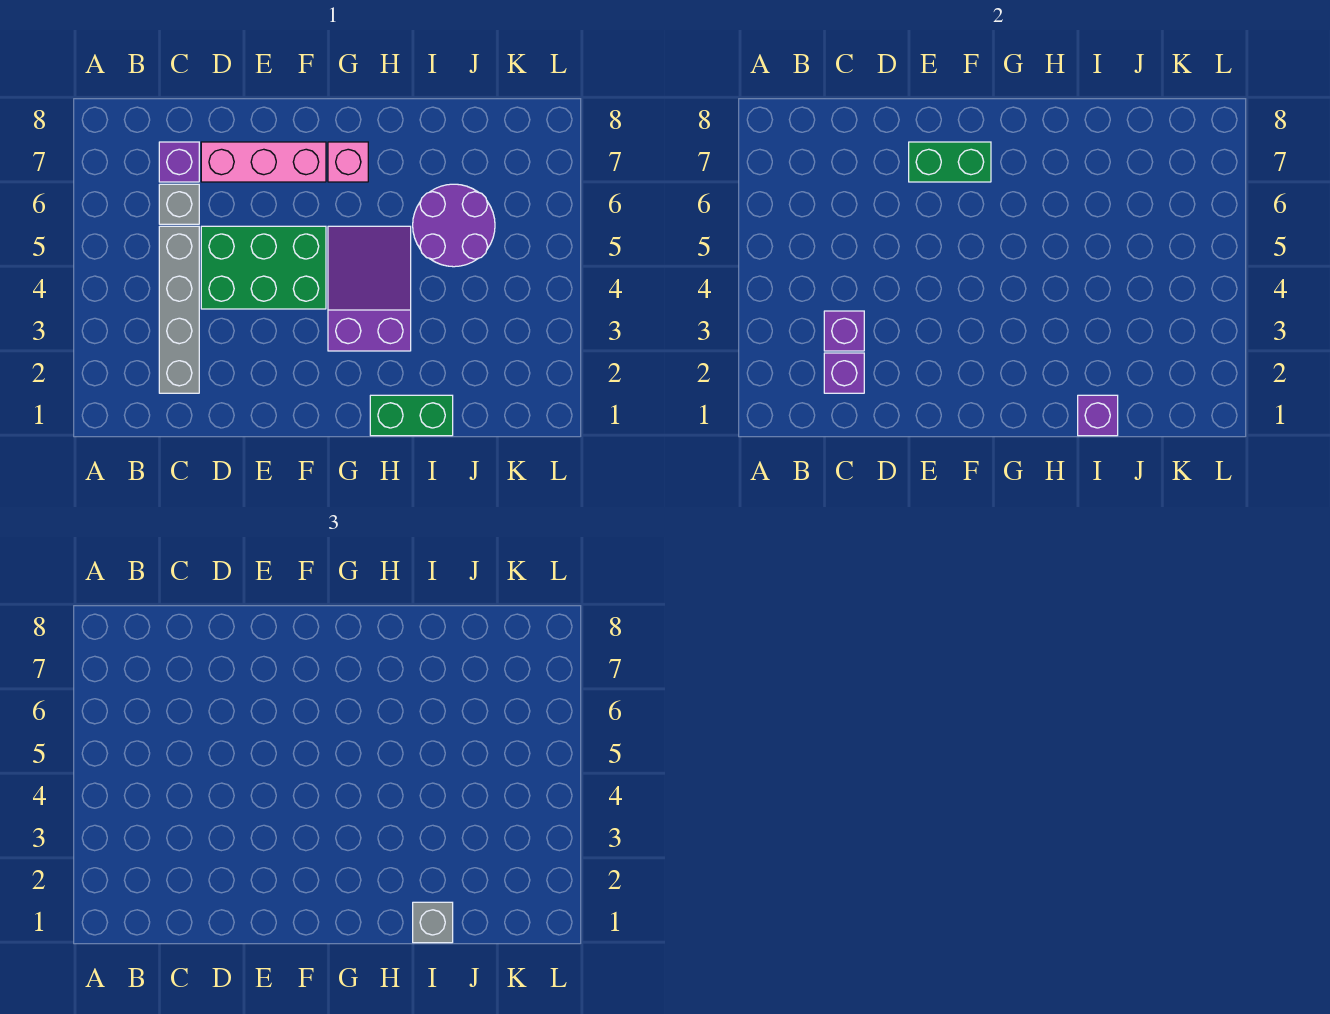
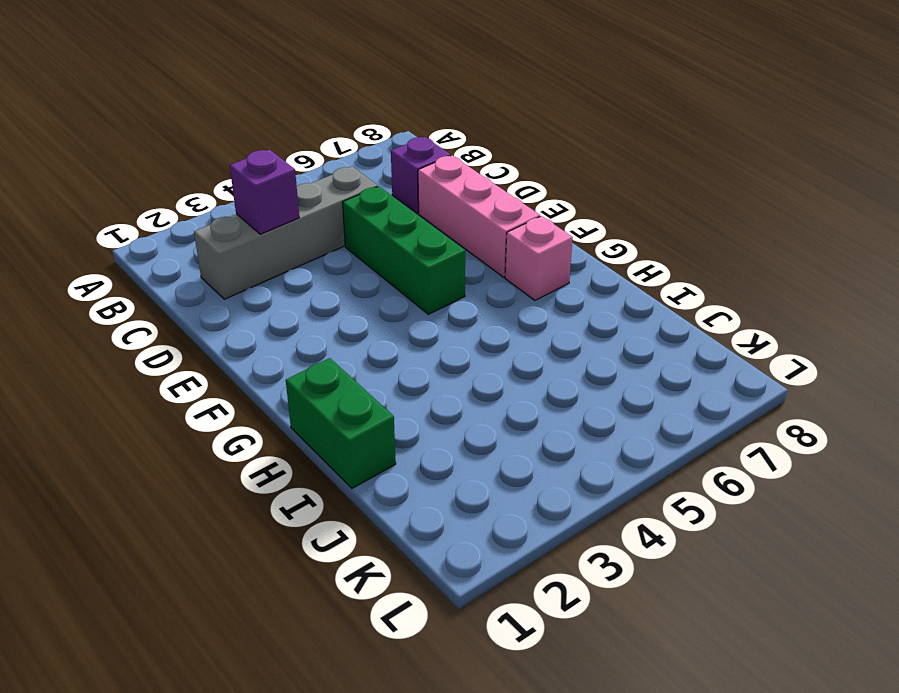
green brick D5:F5 level 1 -> green brick D4:F5 level 1
none -> grey brick C6 level 1
none -> purple slope G3:H5 level 1 top 3
none -> purple round brick I5:J6 level 1

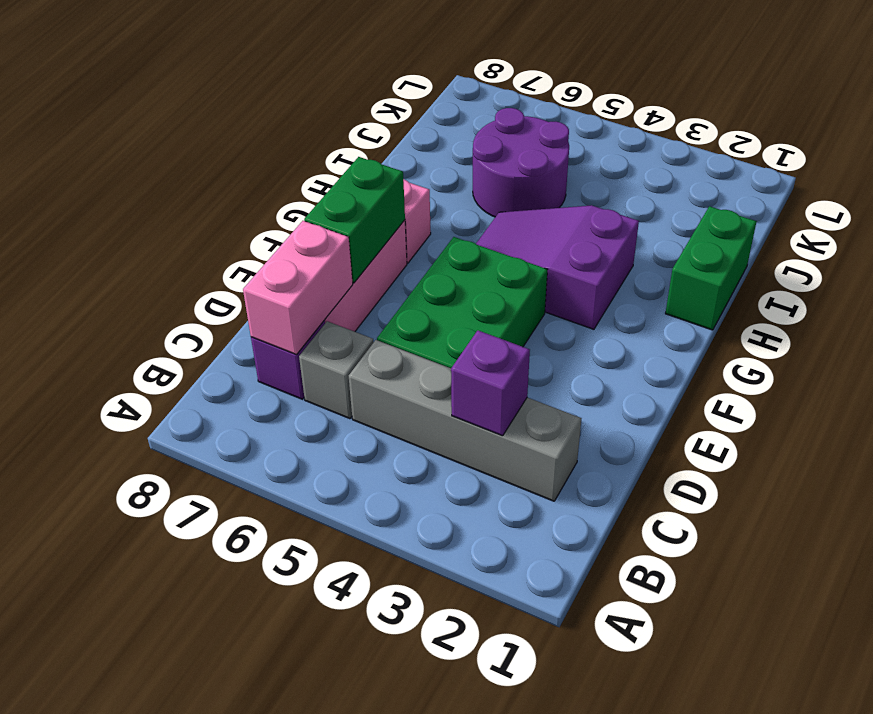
pink brick C7:D7 level 2 -> none
none -> purple brick C2 level 2
none -> purple brick I1 level 2
none -> grey brick I1 level 3

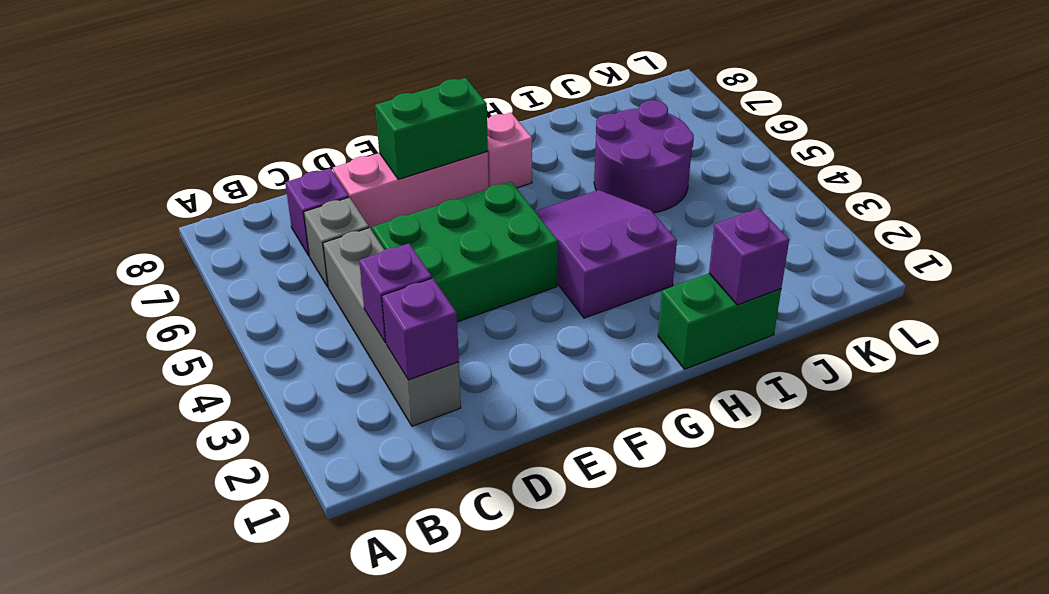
none -> grey brick I1 level 3

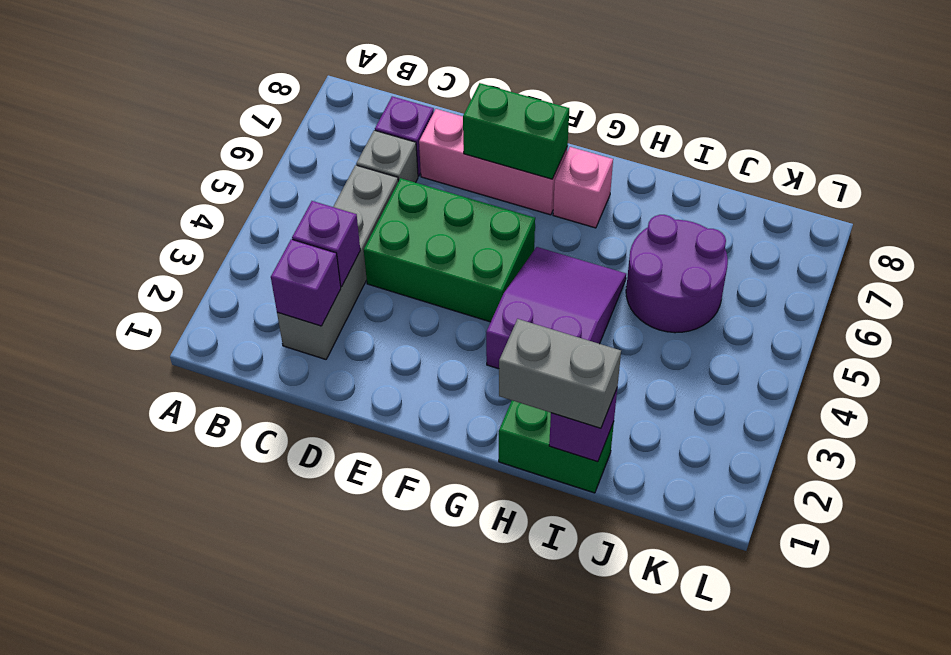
grey brick H1:I1 level 3 -> grey brick I1 level 3

